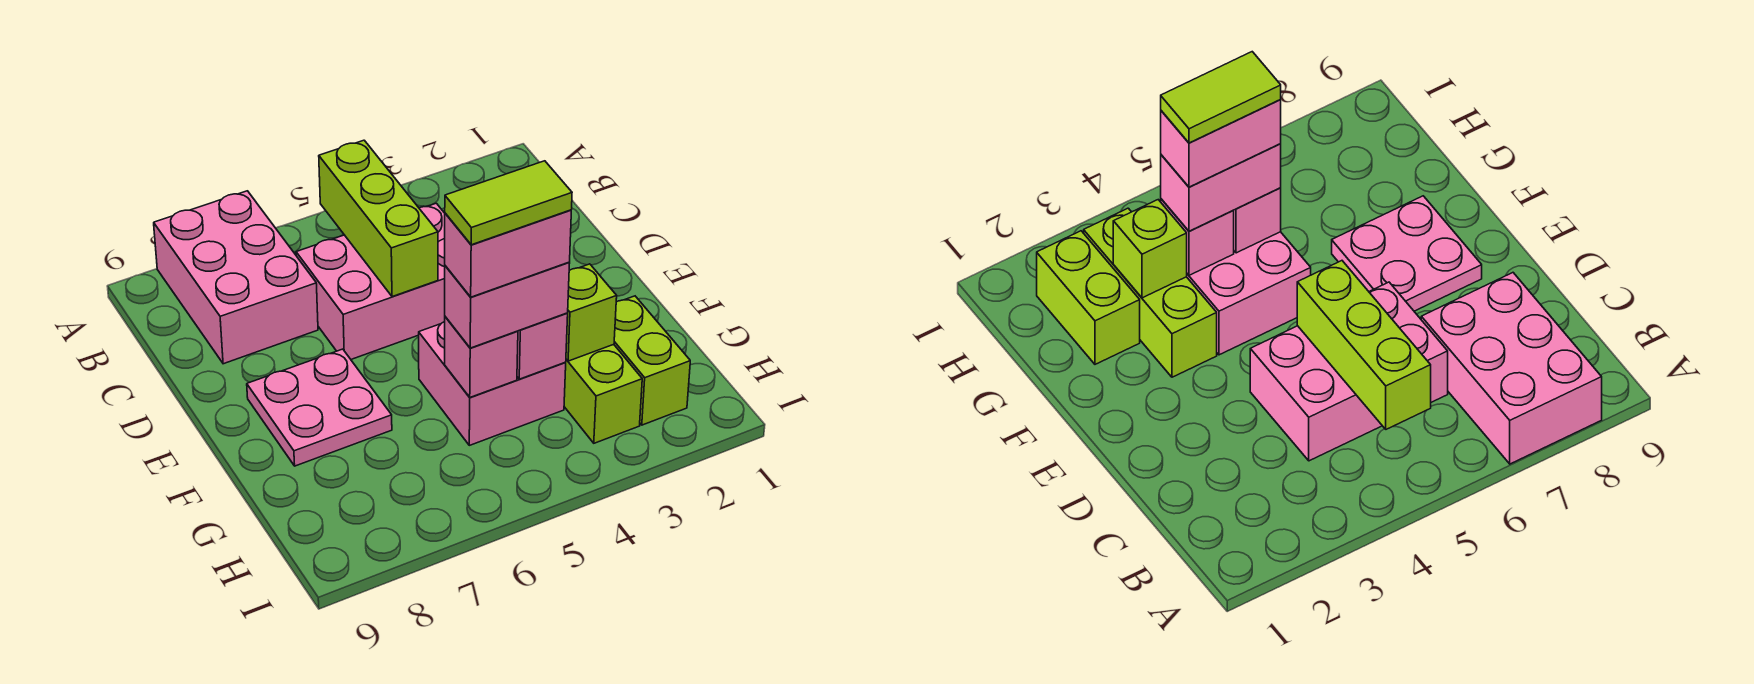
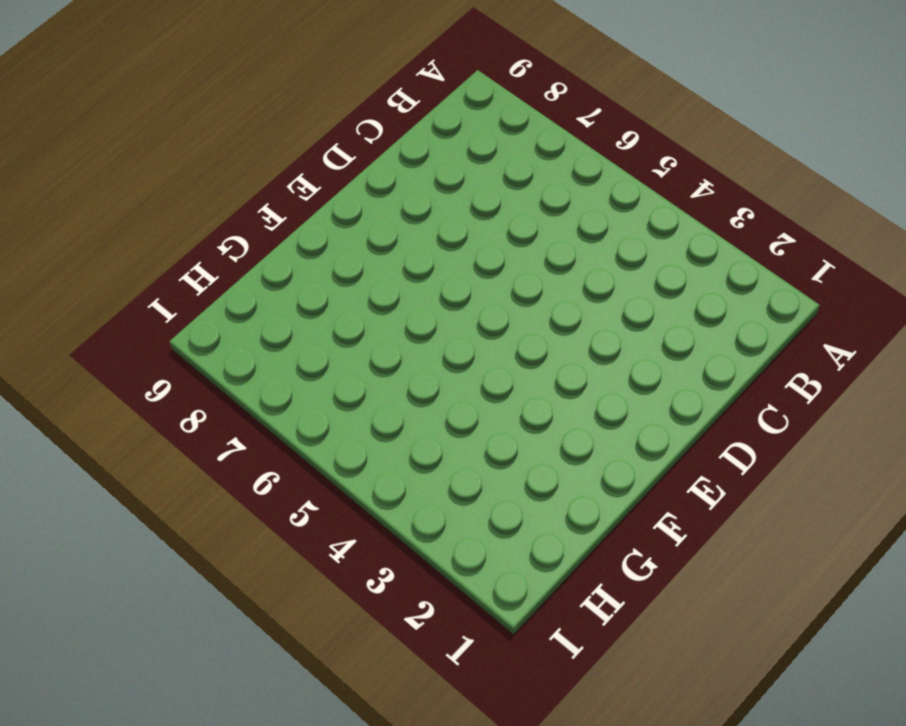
none -> pink brick A7:C8 level 1
none -> pink brick C4:D6 level 1
none -> pink plate E7:F8 level 1

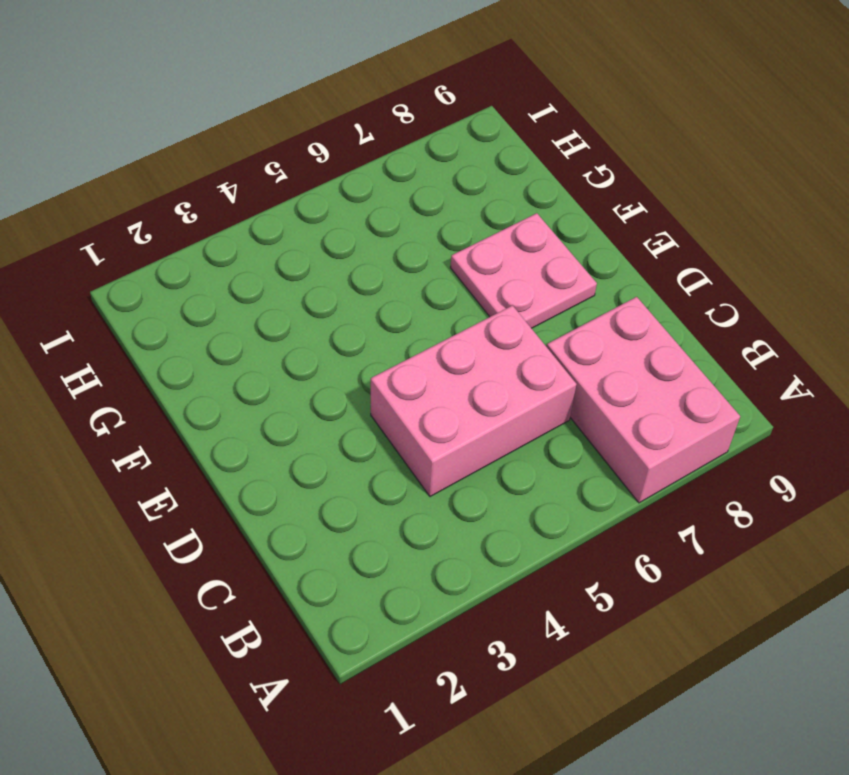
none -> lime brick F3:H3 level 1
none -> pink brick F4:G5 level 1
none -> lime brick G2:H2 level 1

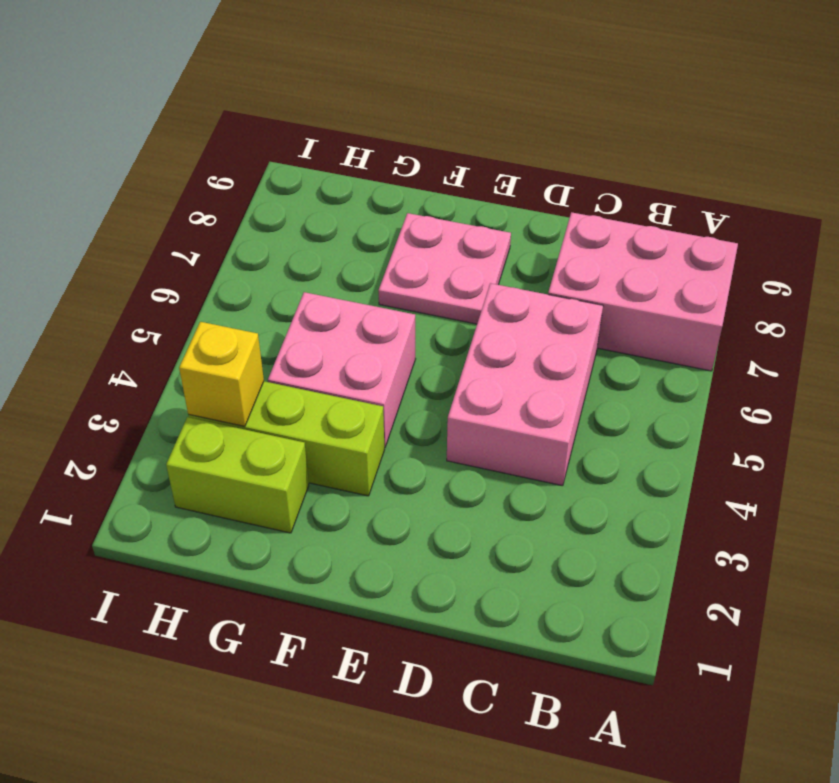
yellow brick H3 level 2 -> none
none -> lime brick B5:D5 level 2
none -> lime brick G3 level 2
none -> pink brick G4 level 2

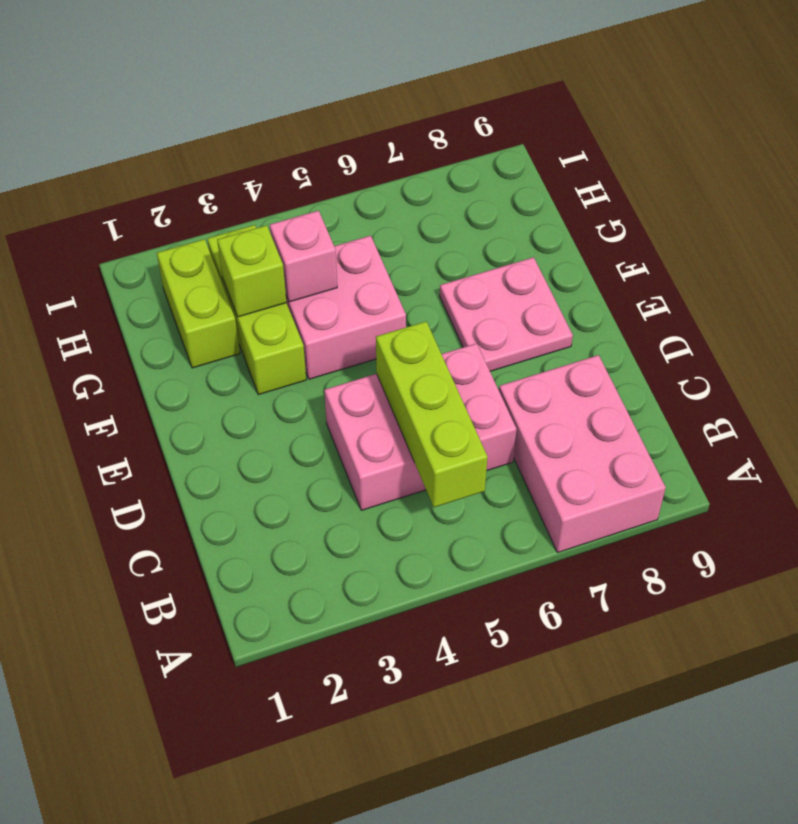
none -> pink brick G5 level 2
none -> pink brick G4:G5 level 3
none -> pink brick G4:G5 level 4

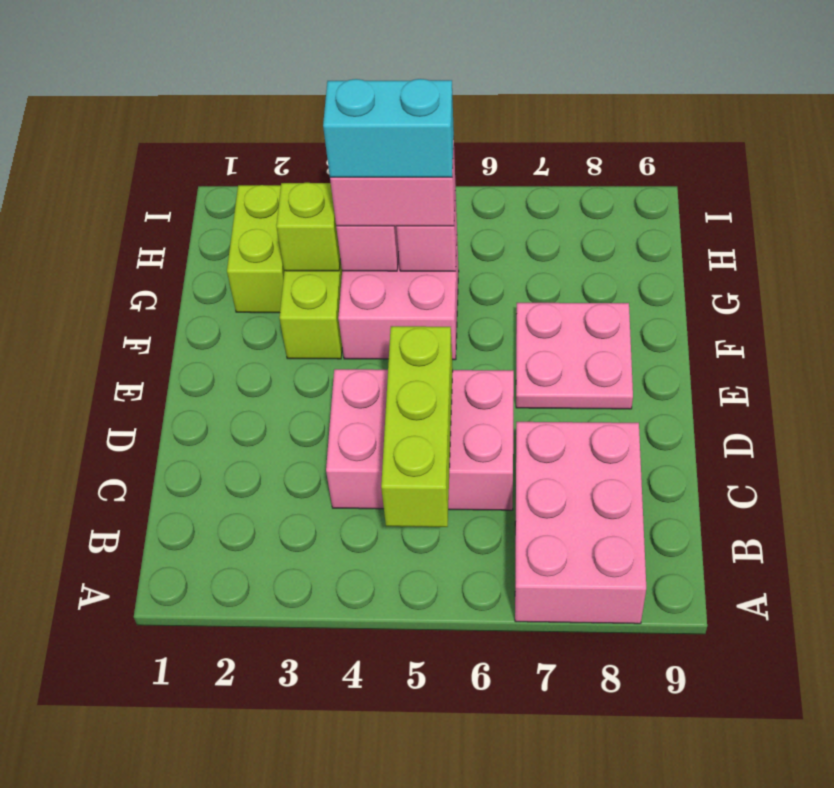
cyan brick G4:G5 level 4 -> pink brick G4:G5 level 4
none -> lime tile G4:G5 level 5

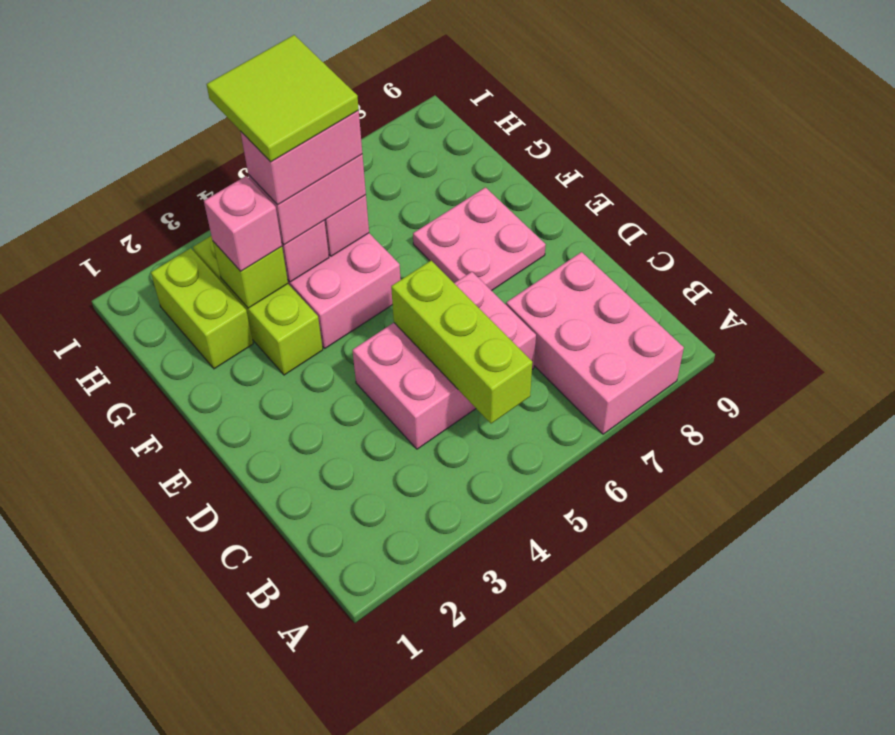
pink brick G3 level 3 -> none
lime tile G4:H5 level 5 -> lime tile G4:G5 level 5

